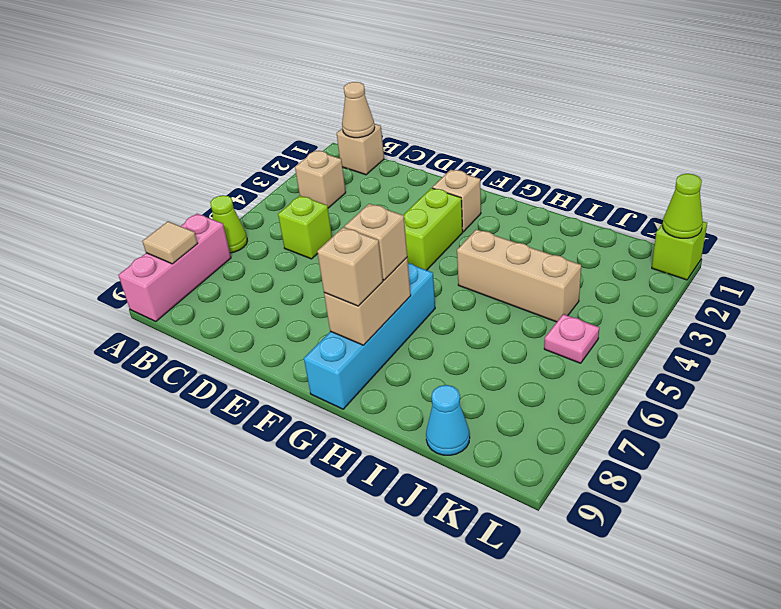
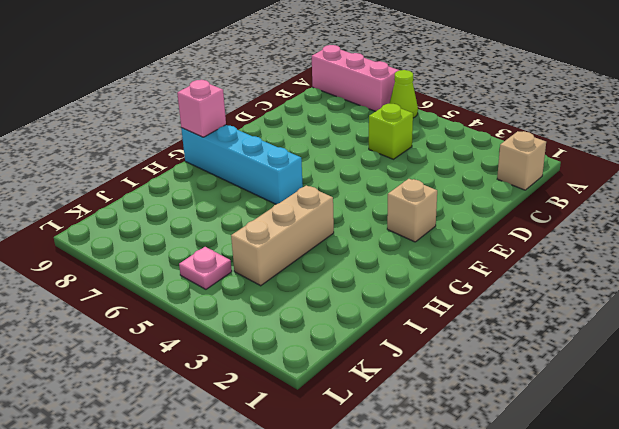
pink brick G9 level 2 -> none
none -> tan brick B3 level 1
none -> lime brick F3:F4 level 1
none -> cyan cone J9 level 1

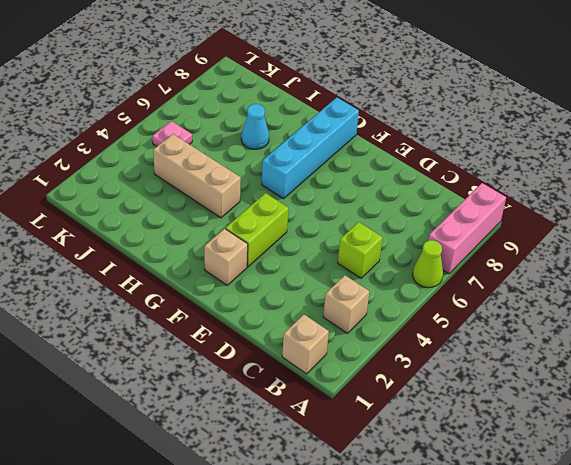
cyan cone I7 level 1 -> cyan cone J9 level 1
none -> lime brick L1 level 1
none -> tan tile A8 level 2
none -> tan cone B1 level 2

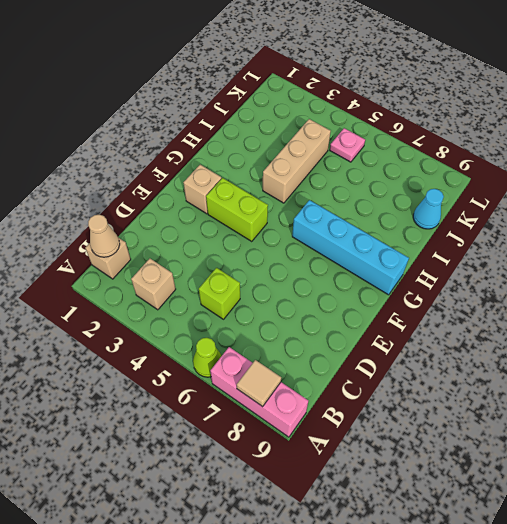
none -> lime brick L1 level 1
none -> tan brick G7:G8 level 2
none -> lime cone L1 level 2

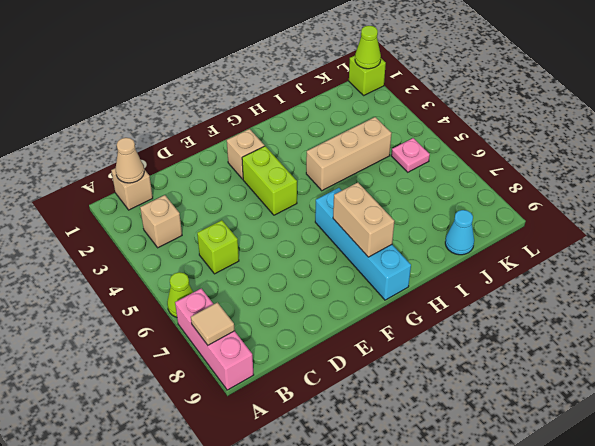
none -> tan brick G7 level 3
none -> tan brick G8 level 3

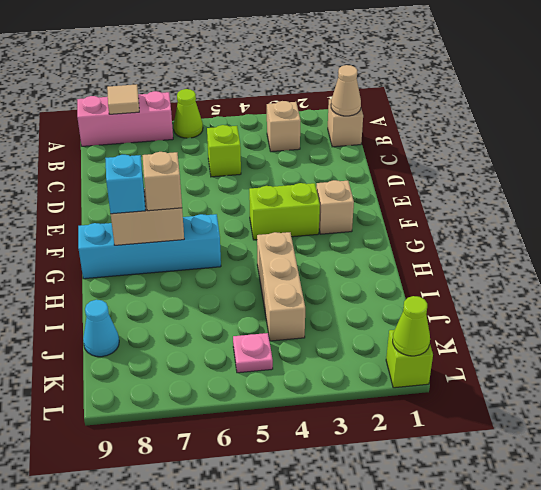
cyan brick G8 level 3 -> tan brick G8 level 3

